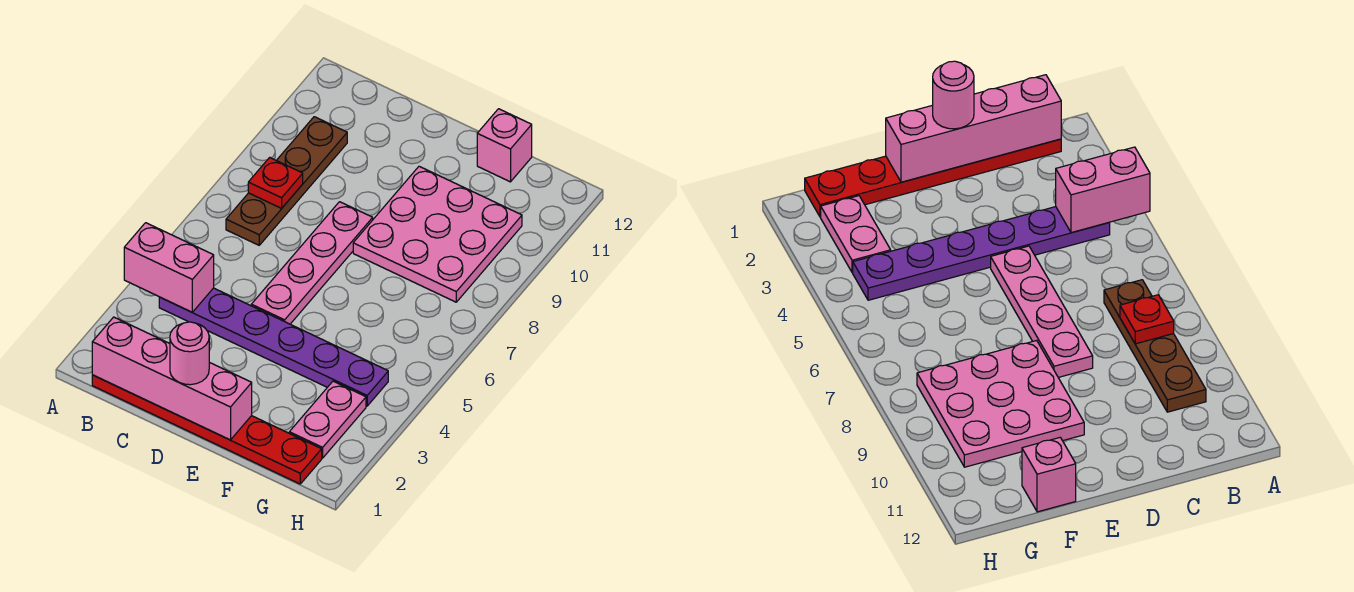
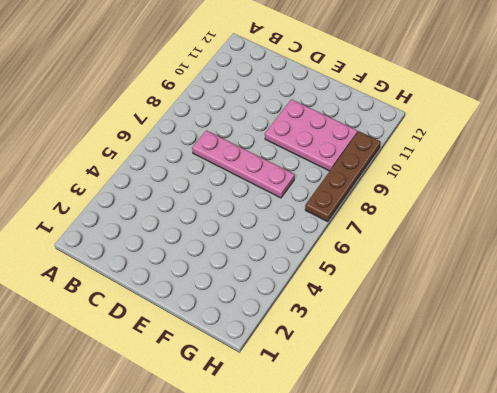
pink plate C7:F7 level 1 -> pink plate D5:D8 level 1
pink plate E9:G10 level 1 -> pink plate E8:G10 level 1
brown plate H7:H10 level 1 -> brown plate B7:B10 level 1
none -> red plate B1:G1 level 1
none -> purple plate B4:G4 level 1

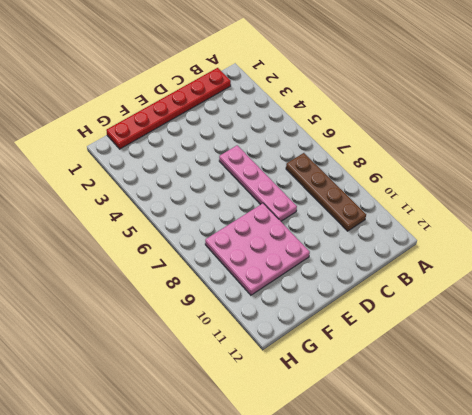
none -> purple plate B4:G4 level 1
none -> pink brick F12 level 1

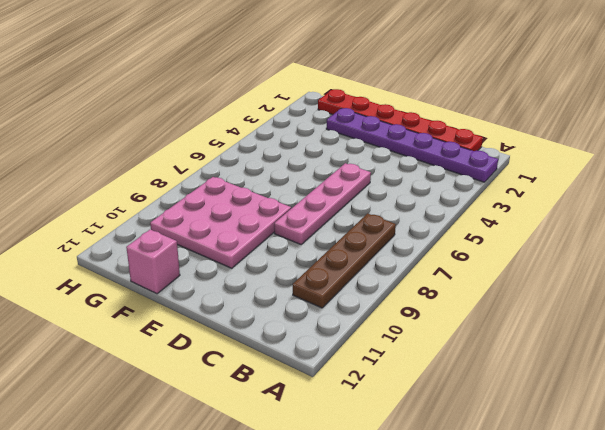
purple plate A2:F2 level 1 -> purple plate B4:G4 level 1
none -> pink plate G2:G3 level 1
none -> pink brick A4:B4 level 2

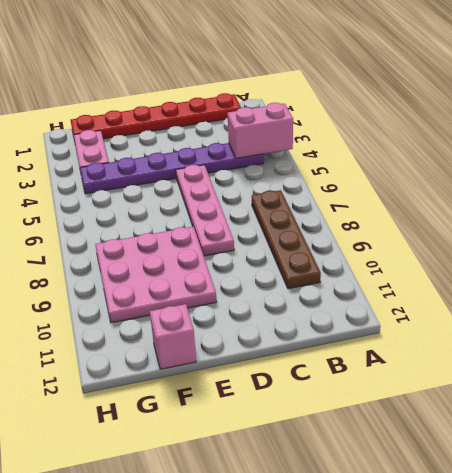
none -> pink brick B1:E1 level 2
none -> red plate B8 level 2

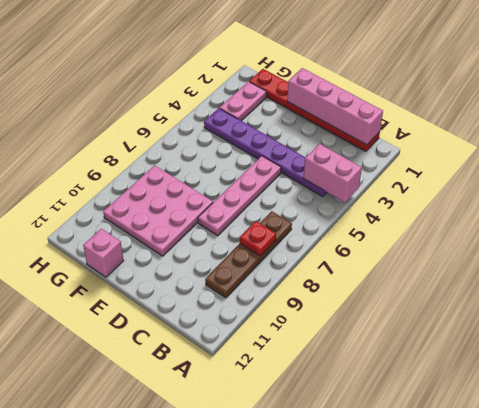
none -> pink round brick D1 level 3

